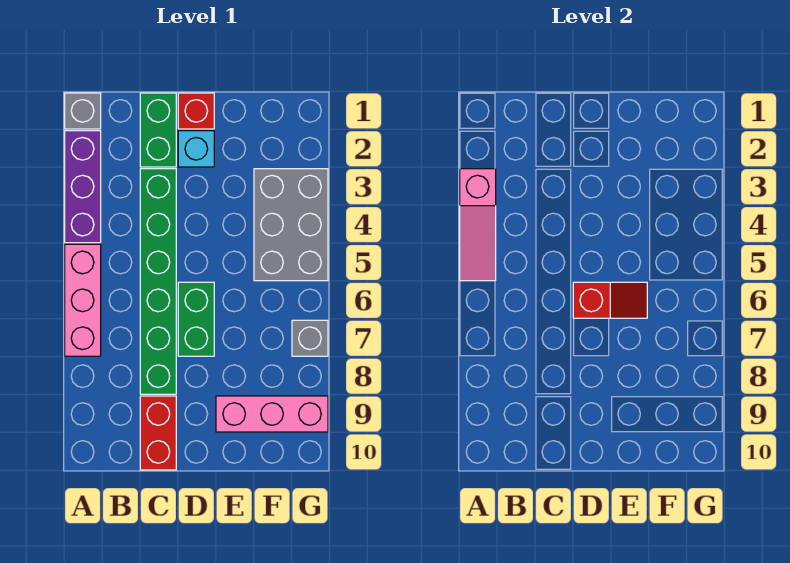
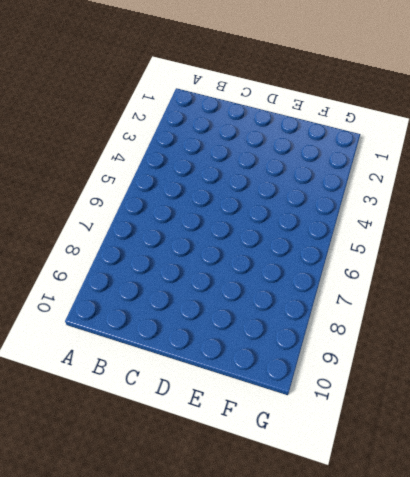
none -> grey brick A1 level 1
none -> purple brick A2:A4 level 1
none -> pink brick A5:A7 level 1

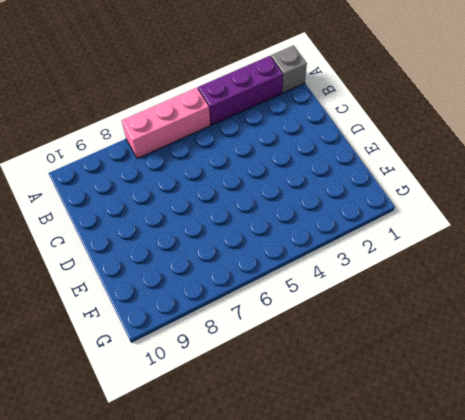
none -> green brick C1:C2 level 1
none -> green brick C3:C8 level 1
none -> red brick C9:C10 level 1

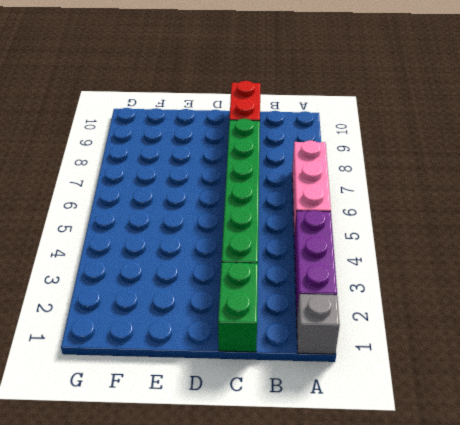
none -> red brick D1 level 1
none -> cyan brick D2 level 1
none -> green brick D6:D7 level 1

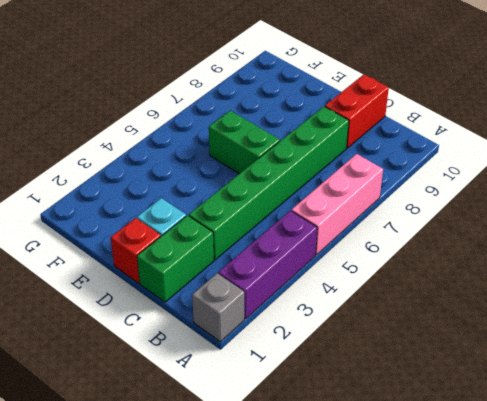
green brick D6:E6 level 1 -> green brick D6:D7 level 1
none -> pink brick E9:G9 level 1
none -> grey brick F3:G5 level 1
none -> grey brick G7 level 1

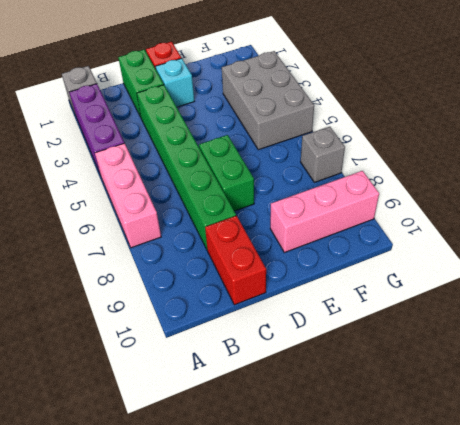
none -> pink slope A3:A5 level 2 top 3
none -> red slope D6:E6 level 2 top D

